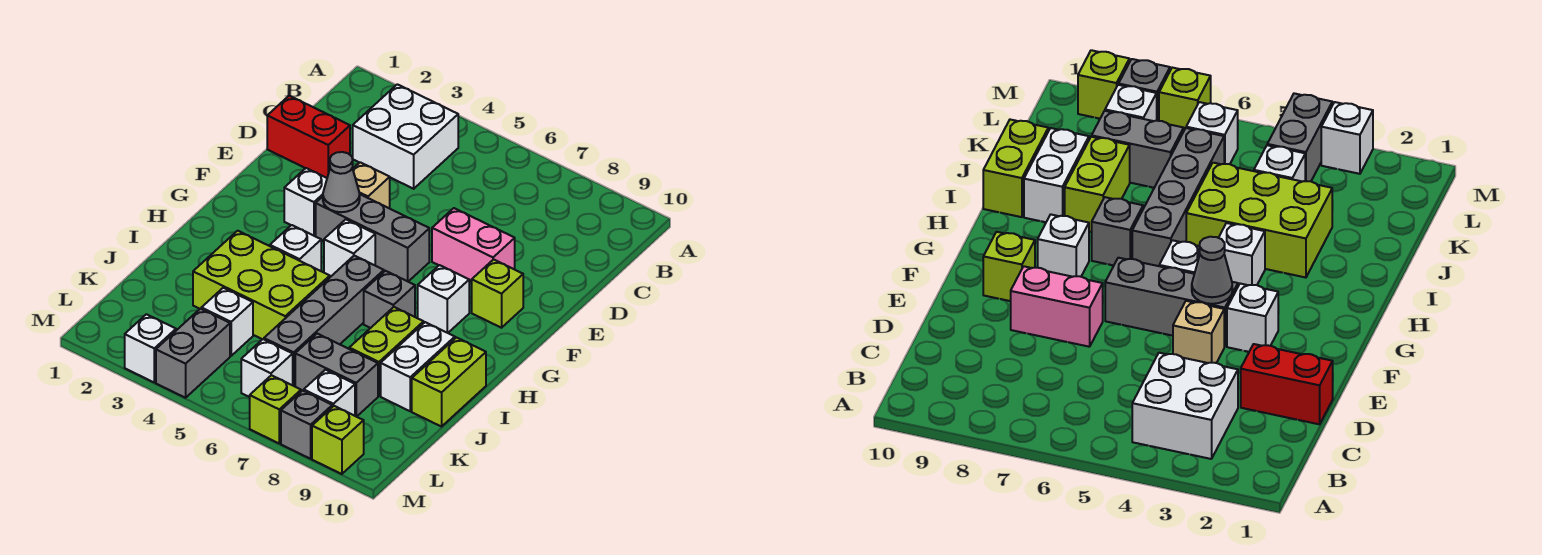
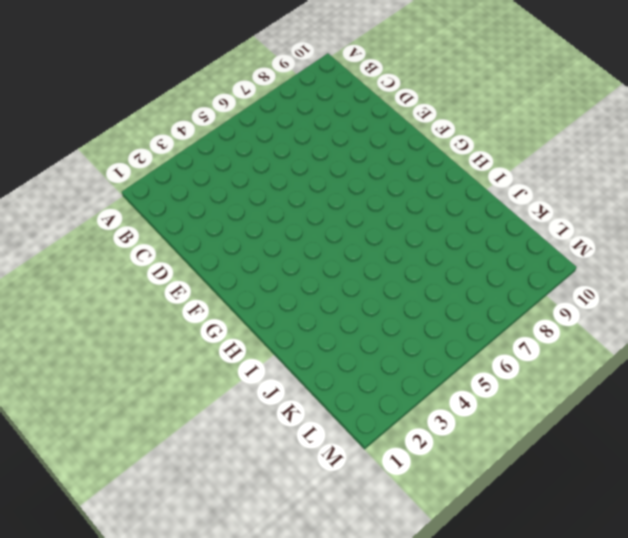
none -> white brick B3:C4 level 1
none -> red brick D1:D2 level 1
none -> tan brick E4 level 1

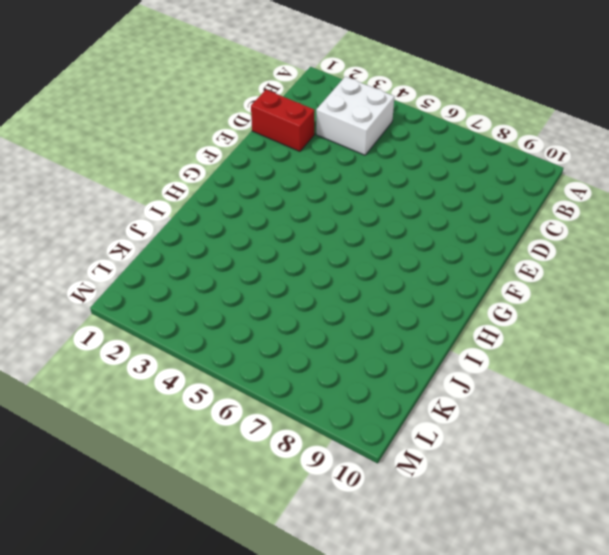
none -> tan brick E4 level 1
none -> pink brick E7:E8 level 1
none -> white brick F3 level 1

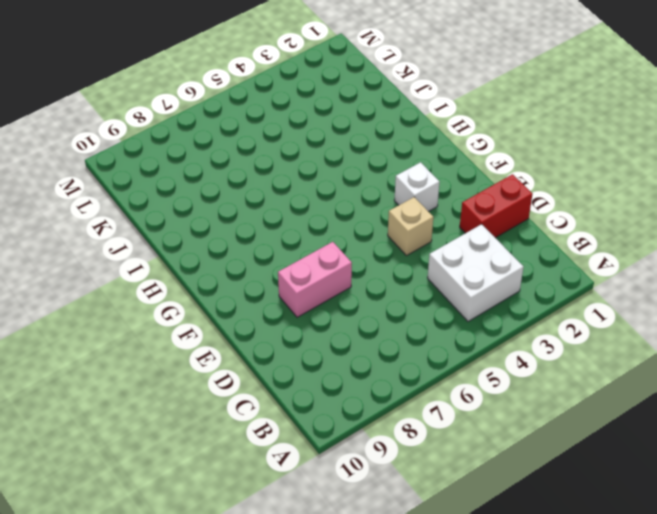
none -> grey brick F4:F6 level 1
none -> lime brick F9 level 1
none -> white brick G5 level 1

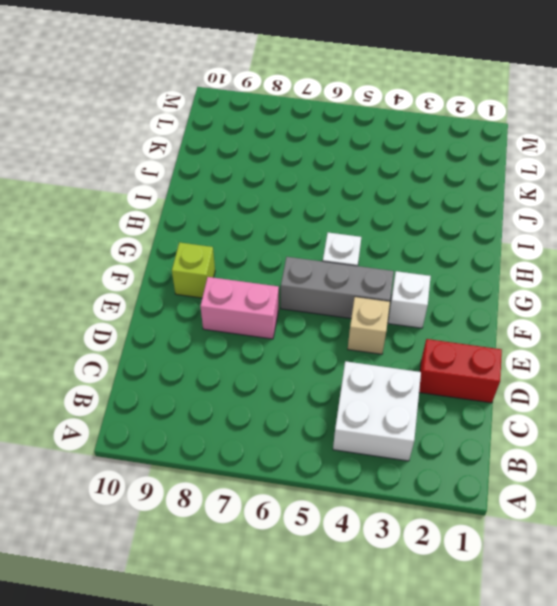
none -> white brick G8 level 1
none -> white brick H4 level 1
none -> grey brick H6:K6 level 1

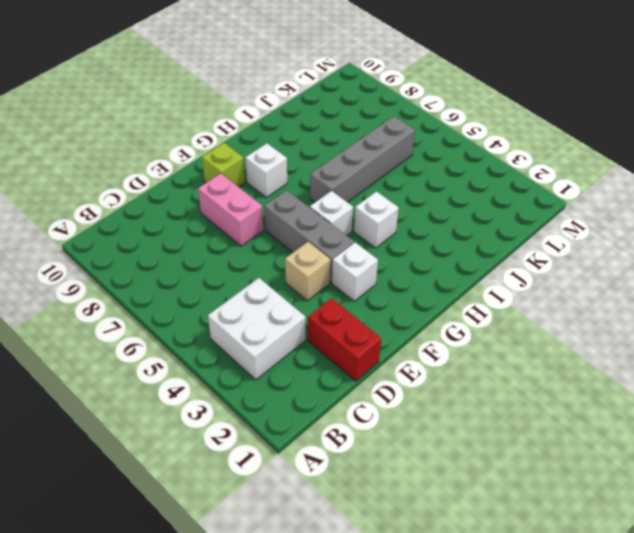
none -> grey brick H7 level 1
none -> lime brick I3:J5 level 1
none -> lime brick I8:J8 level 1

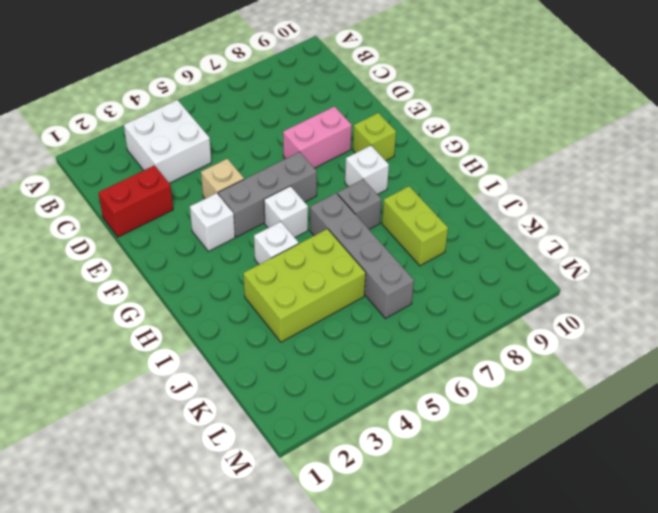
none -> white brick I9:J9 level 1
none -> lime brick I10:J10 level 1
none -> white brick K4 level 1

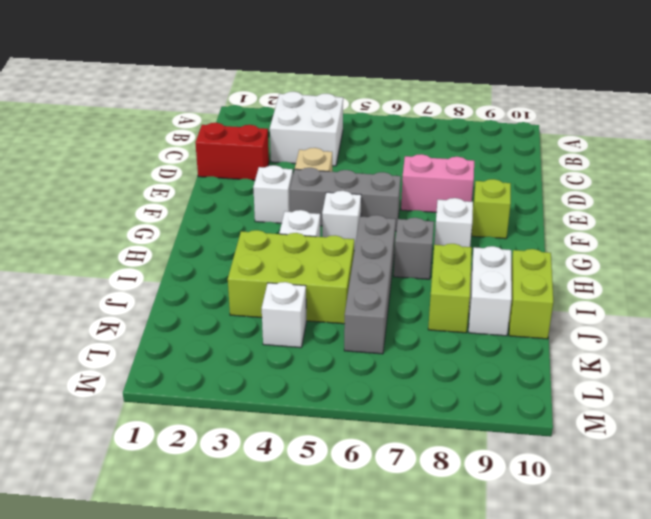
none -> grey brick K7:K8 level 1
none -> grey brick L4:M4 level 1
none -> white brick L6 level 1

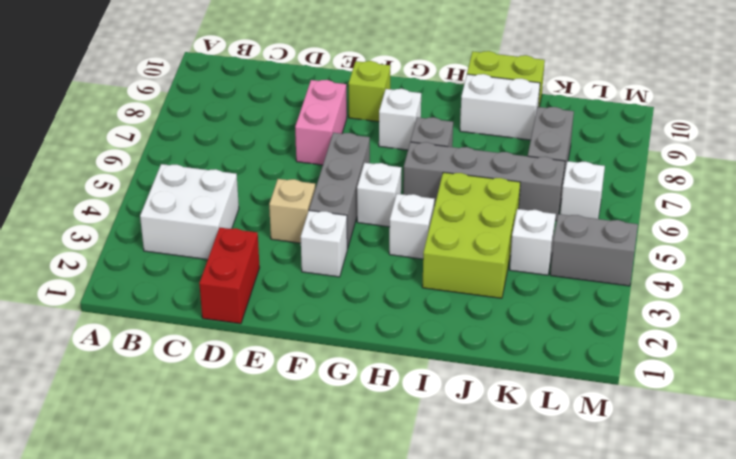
none -> lime brick I8:J8 level 1
none -> white brick L8 level 1
none -> white brick M3 level 1

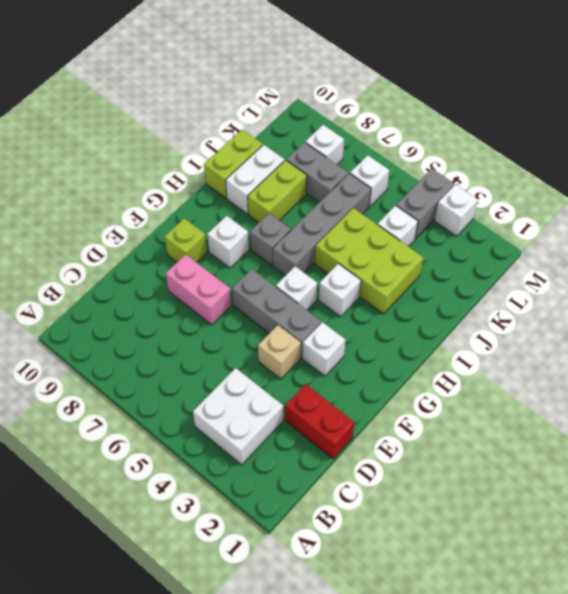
none -> lime brick M7 level 1
none -> grey brick M8 level 1
none -> lime brick M9 level 1

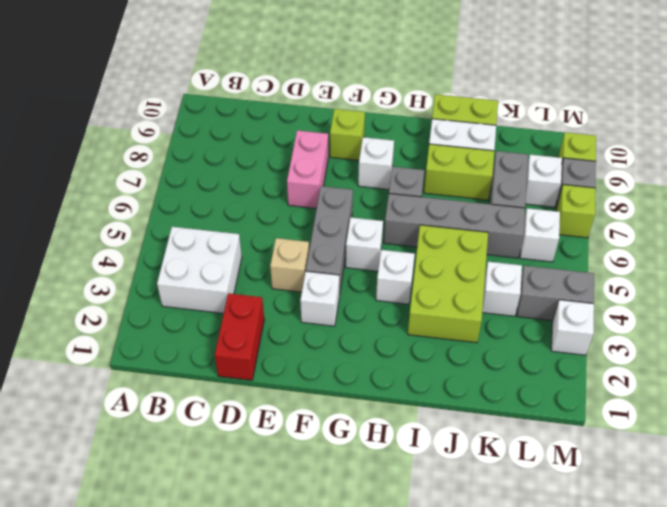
none -> grey cone F4 level 2

